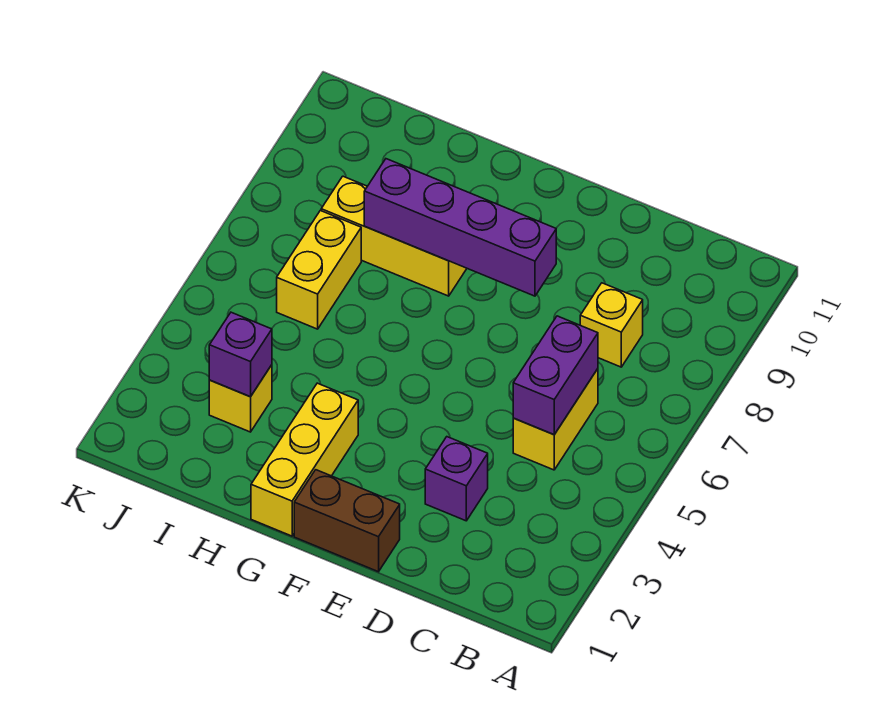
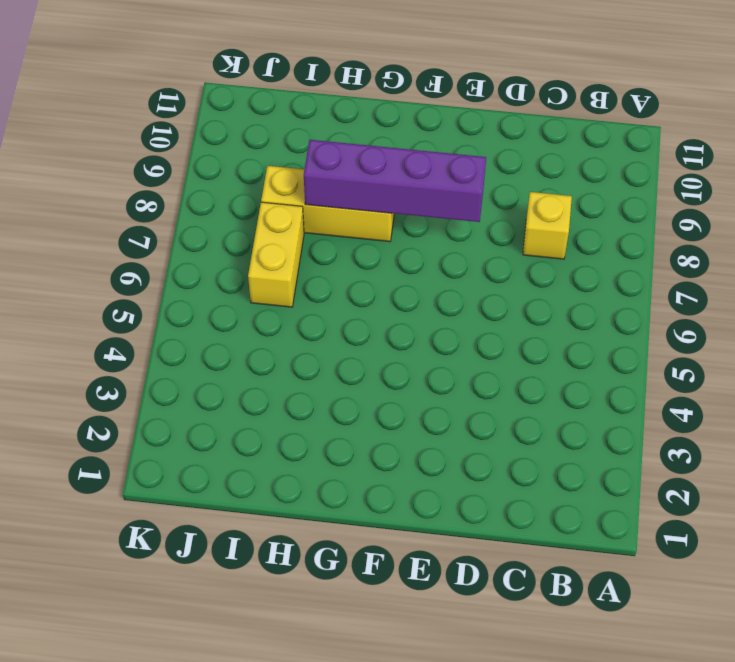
none -> yellow brick C5:C6 level 1
none -> purple brick D3 level 1

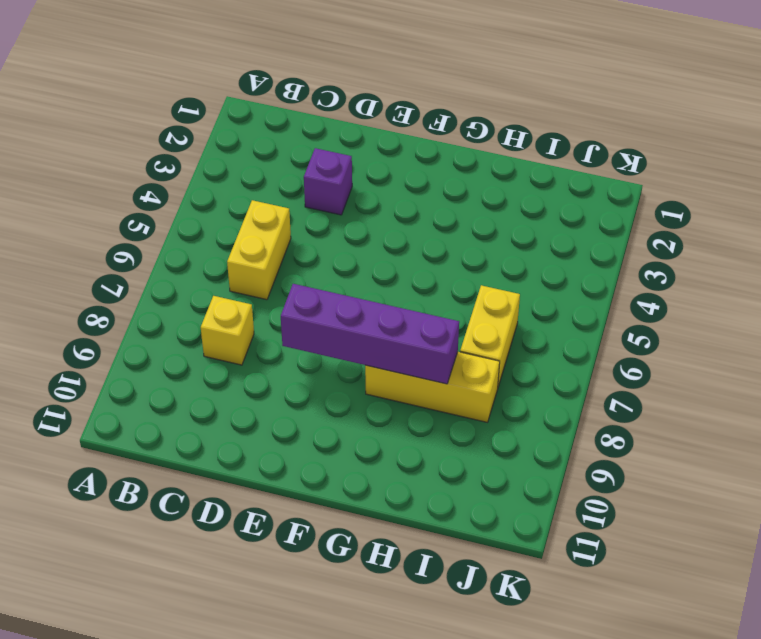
none -> brown brick E1:F1 level 1
none -> yellow brick G1:G3 level 1

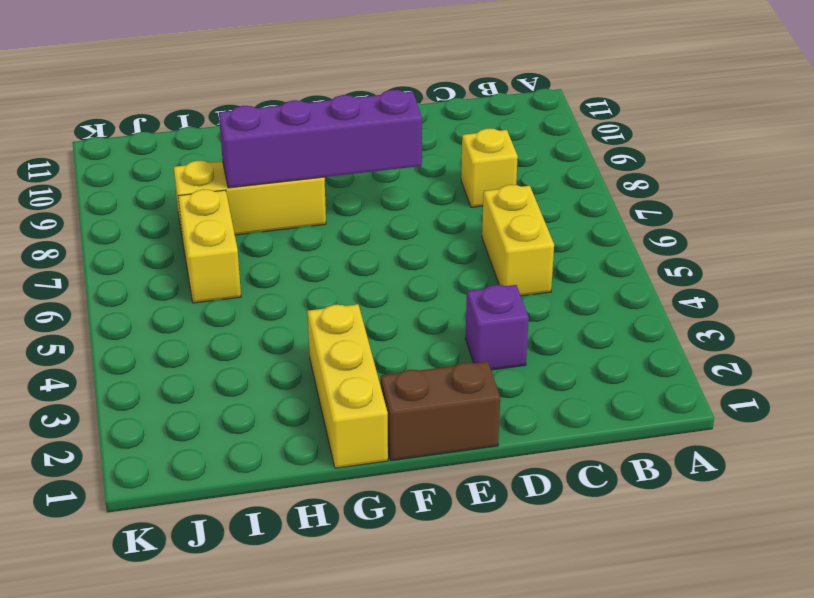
none -> yellow brick I3 level 1
none -> purple brick C5:C6 level 2

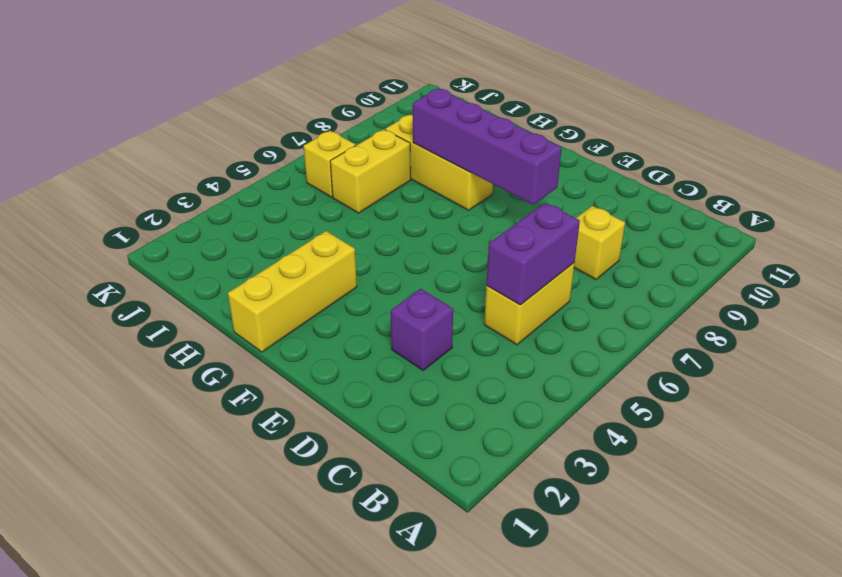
yellow brick J6 level 1 -> yellow brick I3 level 1
none -> brown brick E1:F1 level 1
none -> purple brick I3 level 2

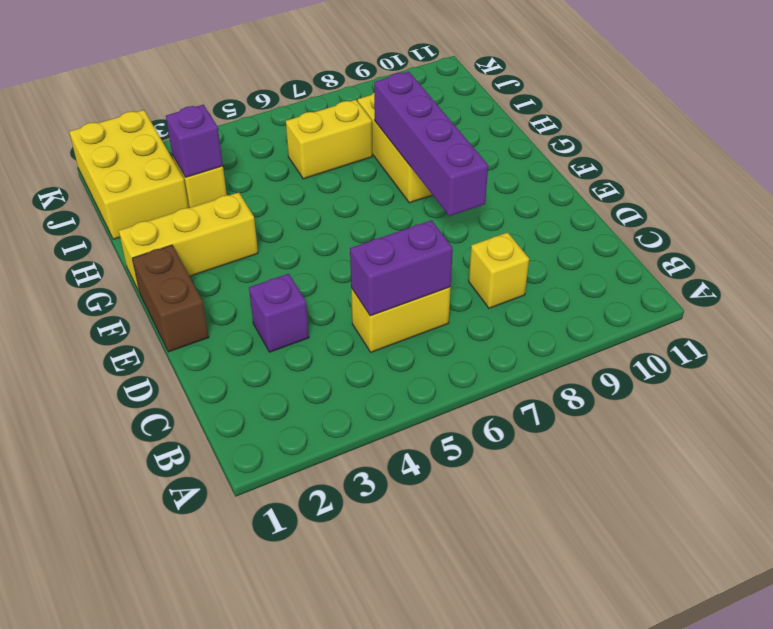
yellow brick I1:K2 level 1 -> none

